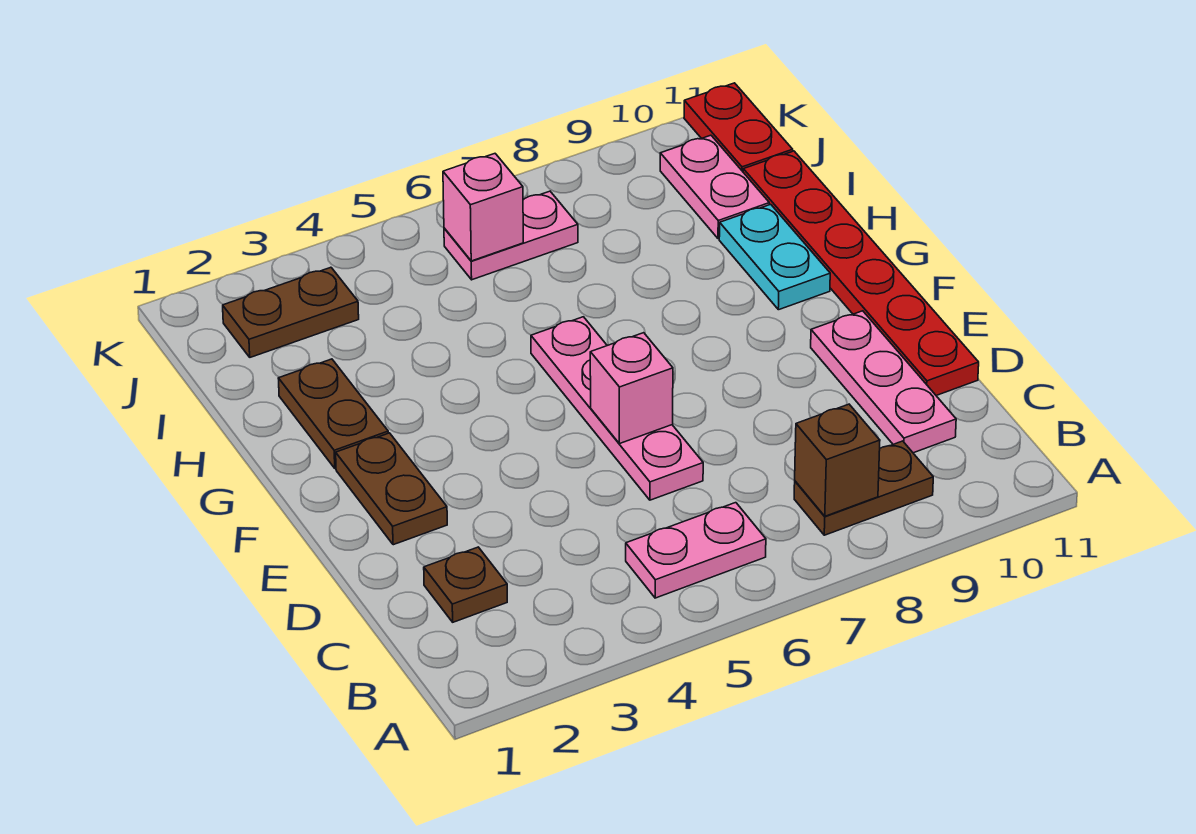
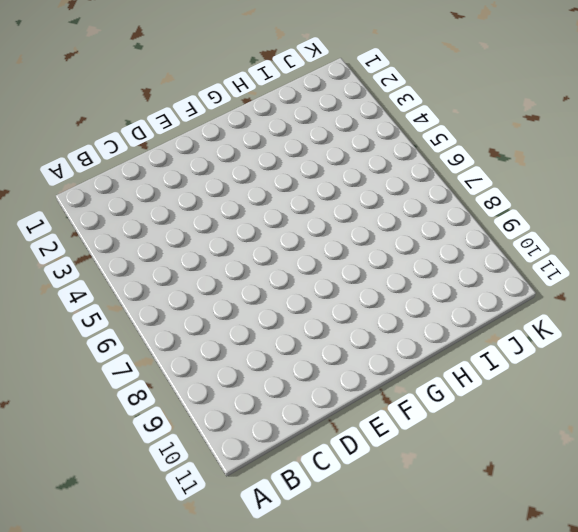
none -> pink plate B5:B6 level 1
none -> brown plate B8:B9 level 1
none -> brown plate C2 level 1

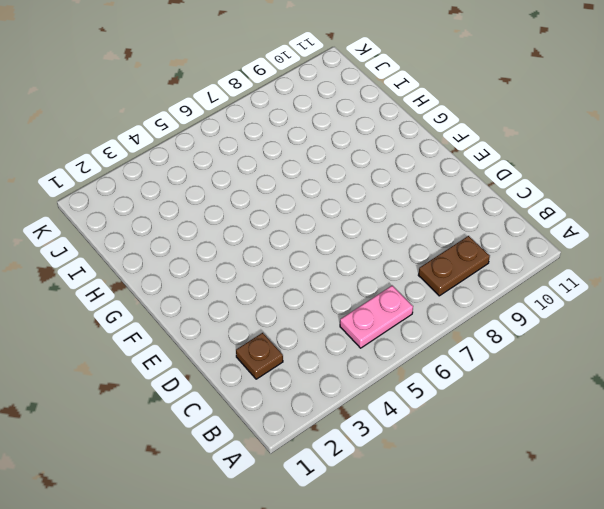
none -> pink plate C10:E10 level 1
none -> pink plate D6:G6 level 1
none -> red plate D11:I11 level 1

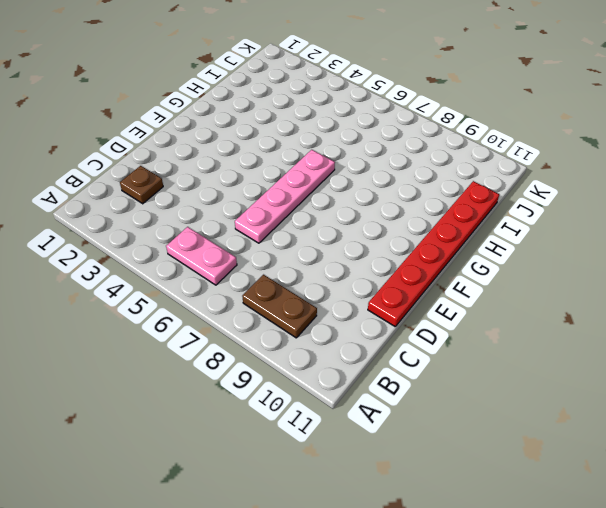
none -> pink plate C10:E10 level 1
none -> brown plate E2:F2 level 1
none -> brown plate G2:H2 level 1

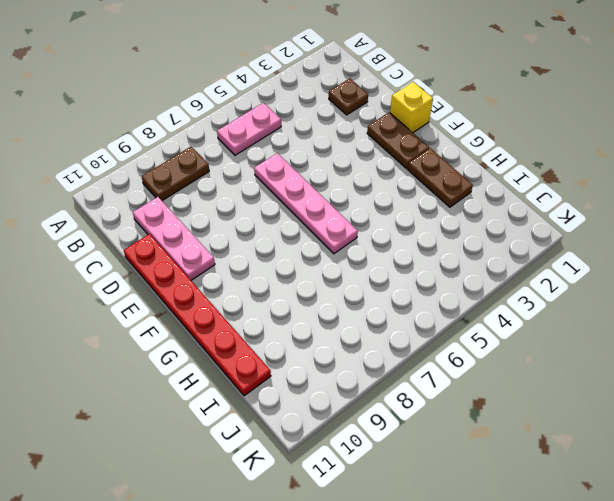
yellow brick E1 level 1 -> none
none -> cyan plate G10:H10 level 1
none -> pink plate I10:J10 level 1
none -> brown plate J2:J3 level 1

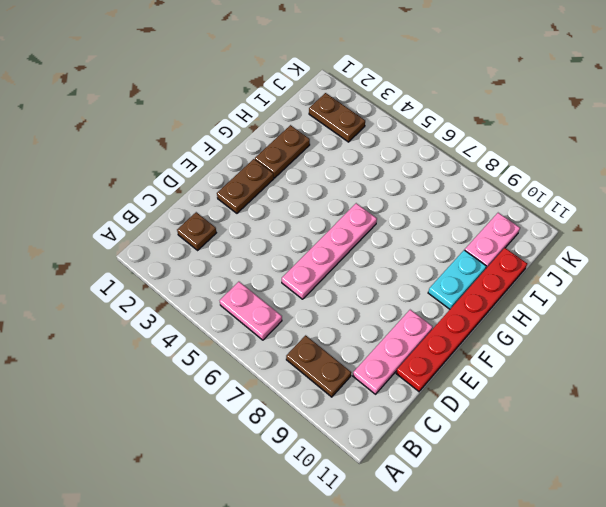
none -> pink plate J6:J7 level 1
none -> red plate J11:K11 level 1
none -> brown brick B8 level 2

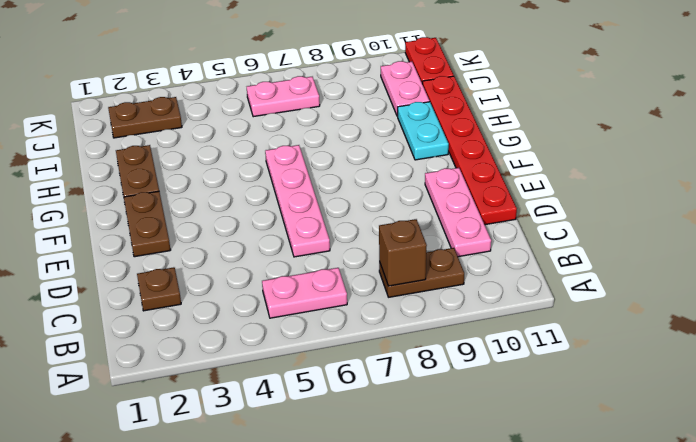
none -> pink brick E6 level 2
none -> pink brick J6 level 2

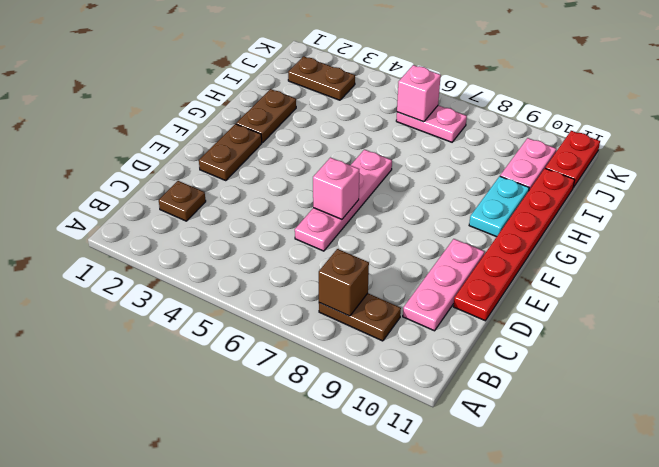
none -> pink plate B5:B6 level 1

